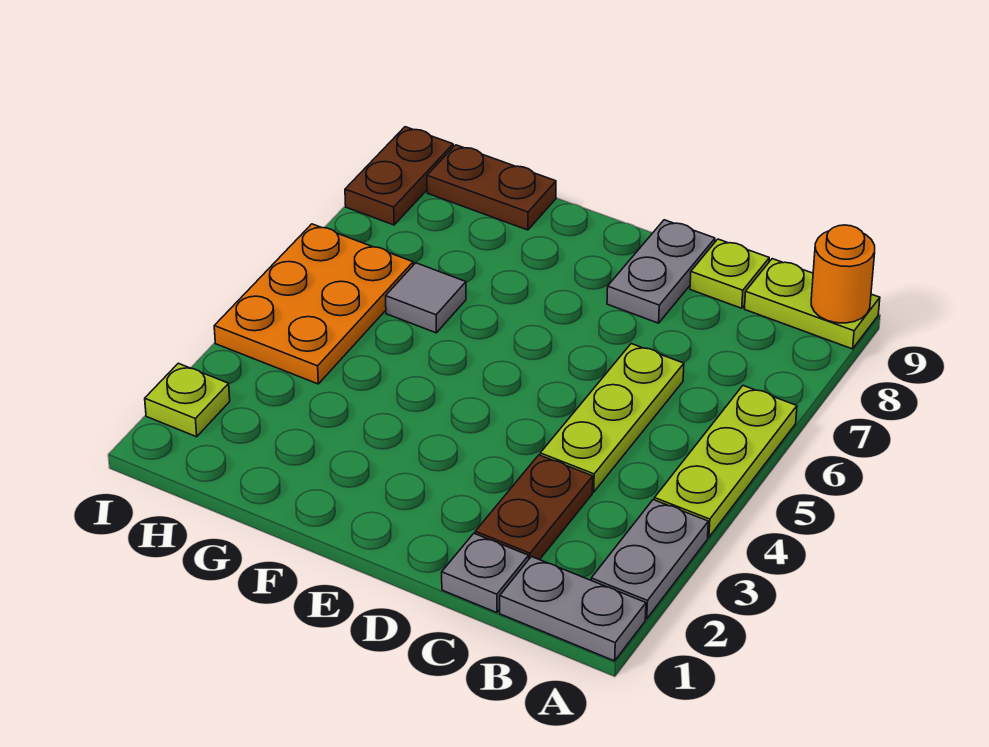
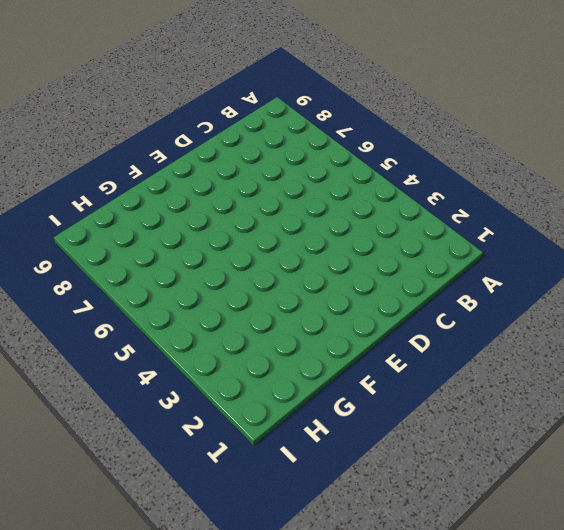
none -> grey plate A1:B1 level 1
none -> grey plate A2:A3 level 1
none -> lime plate A4:A6 level 1

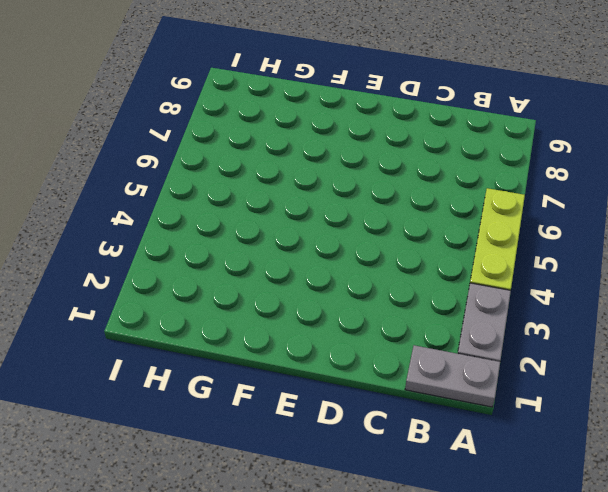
none -> lime plate A9:B9 level 1
none -> grey plate C1 level 1
none -> brown plate C2:C3 level 1

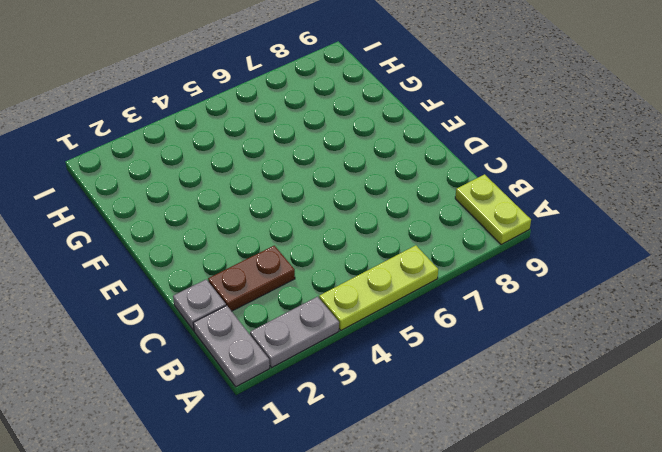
none -> lime plate C4:C6 level 1
none -> lime plate C9 level 1
none -> grey plate D8:D9 level 1

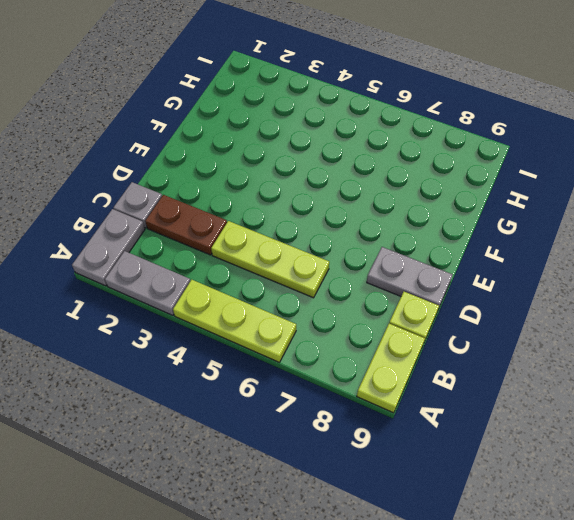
none -> grey tile G6 level 1
none -> brown plate G9:H9 level 1
none -> orange plate H4:I6 level 1

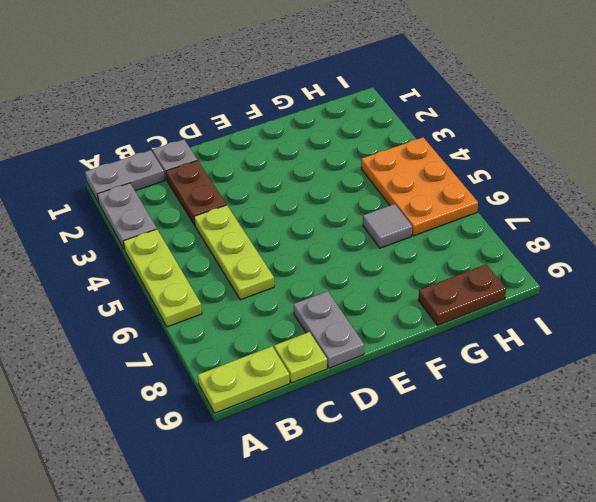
none -> lime plate I2 level 1
none -> brown plate I8:I9 level 1
none -> orange round brick A9 level 2

